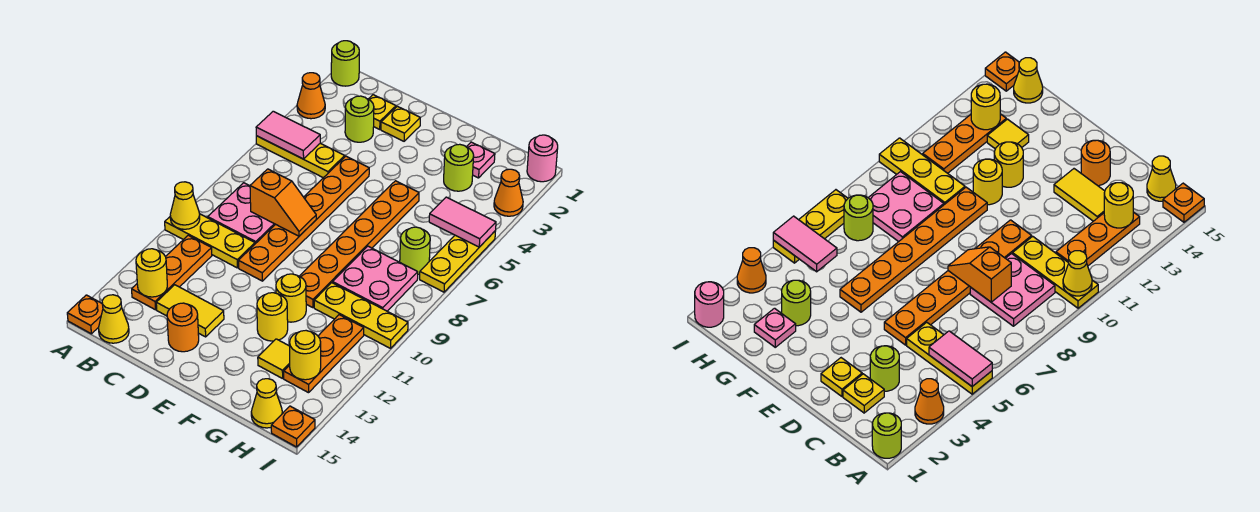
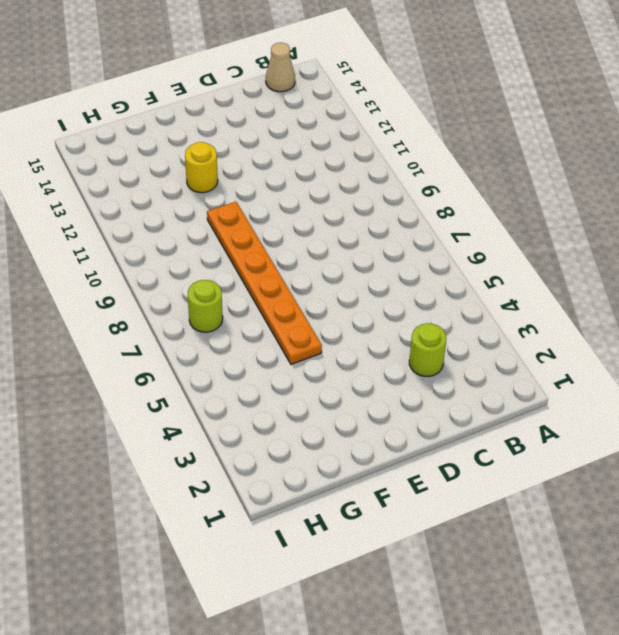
tan cone B15 level 1 -> yellow cone B15 level 1
none -> lime round brick A1 level 1
none -> orange cone A3 level 1
none -> yellow plate A5:C5 level 1
none -> yellow plate A10:C10 level 1

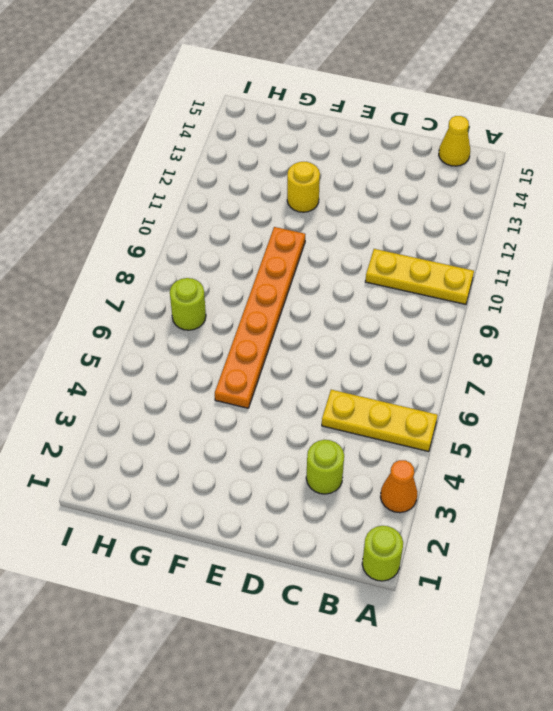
none -> orange plate A15 level 1
none -> pink plate B8:C9 level 1
none -> orange plate B11:B13 level 1
none -> yellow plate C2 level 1

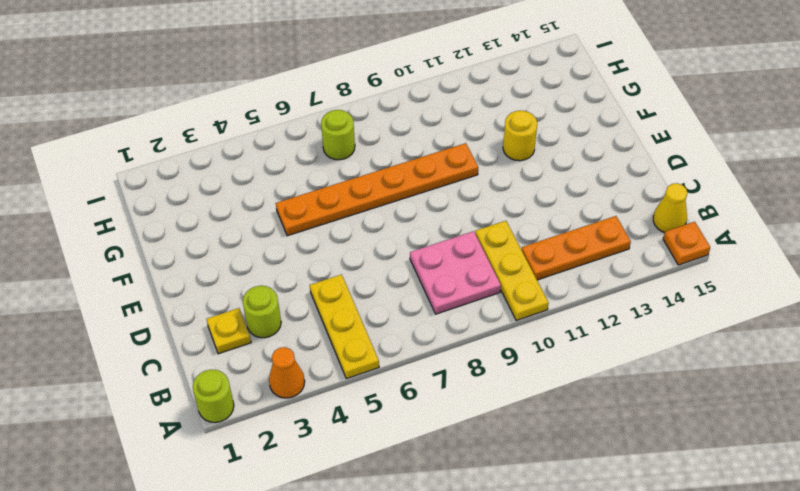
none -> yellow tile C13:D13 level 1
none -> yellow plate D2 level 1
none -> orange plate D5:D10 level 1
none -> orange round brick D14 level 1

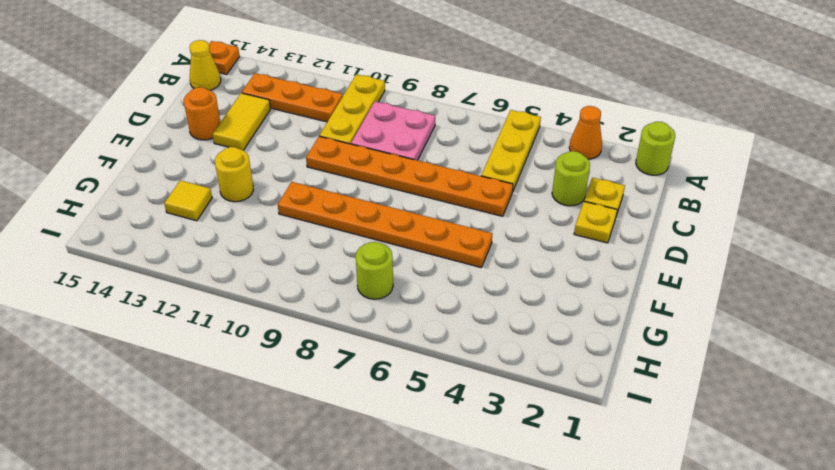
none -> yellow round brick F11 level 1
none -> pink plate G2 level 1
none -> lime round brick G3 level 1
none -> pink plate G8:H9 level 1

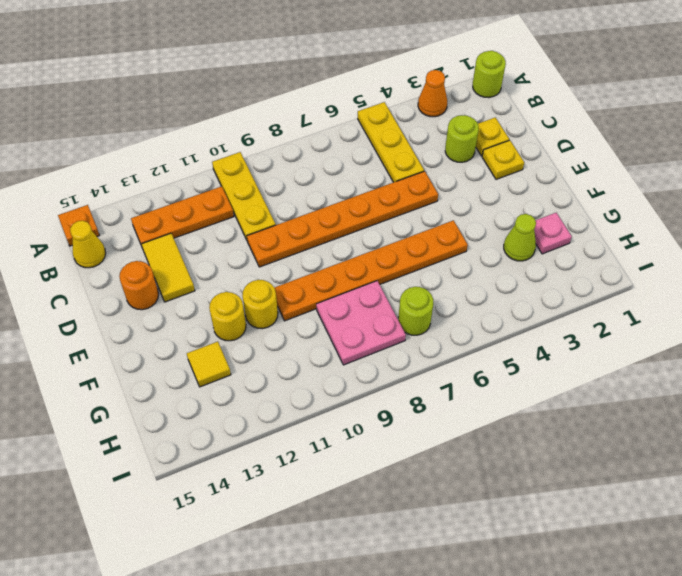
lime cone G3 level 1 -> lime round brick G3 level 1
none -> pink plate B8:C9 level 1
none -> yellow plate G10:I10 level 1
none -> orange plate H11:H13 level 1
none -> yellow cone H15 level 1

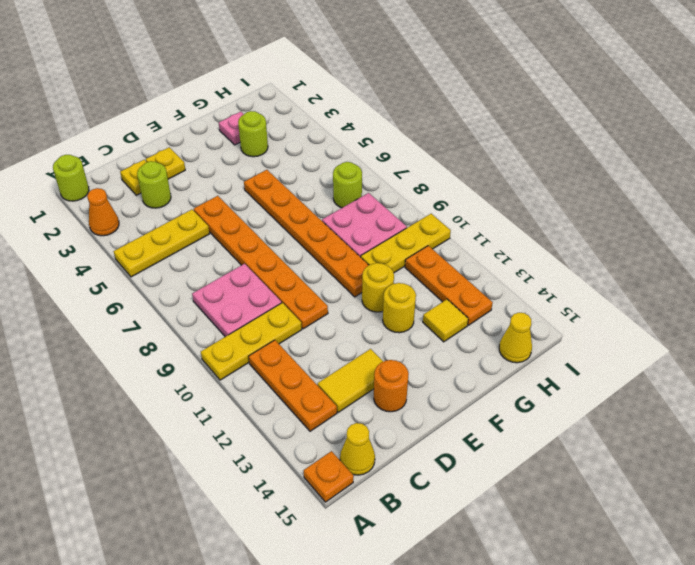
none -> pink round brick I1 level 1
none -> orange cone I3 level 1
none -> yellow plate I5:I7 level 1
none -> orange plate I15 level 1

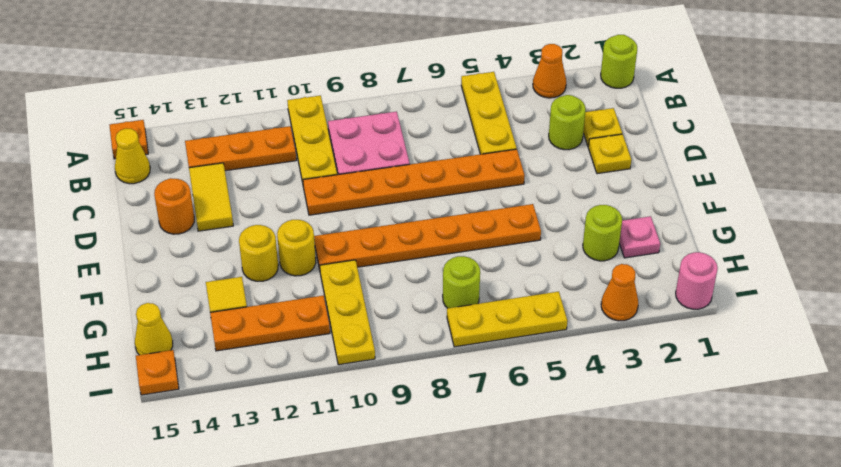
none -> pink plate G8:H9 level 1
none -> pink tile A5:B5 level 2
none -> yellow cone A10 level 2
none -> yellow round brick B13 level 2

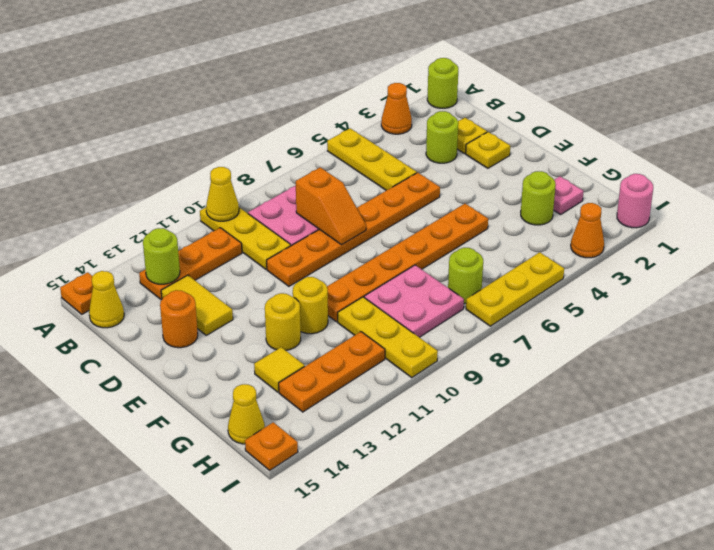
lime round brick B13 level 2 -> yellow round brick B13 level 2
none -> pink tile A5:B5 level 2
none -> pink tile H5:I5 level 2
none -> yellow round brick H13 level 2

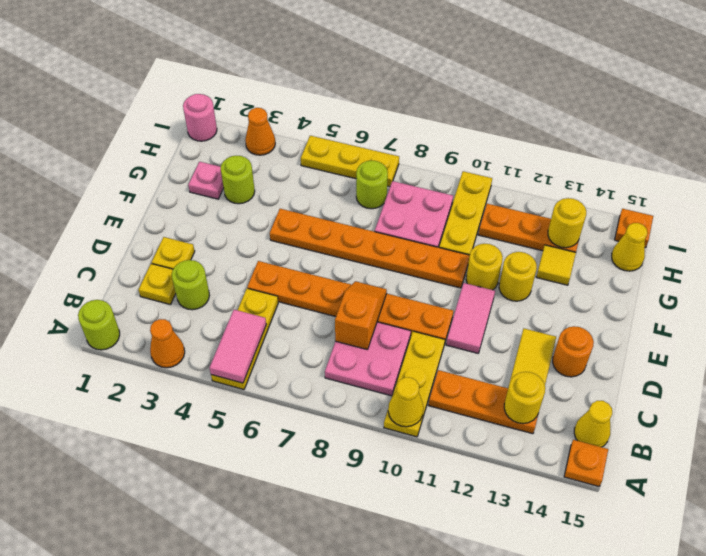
pink tile D11:E11 level 1 -> pink tile H5:I5 level 2

